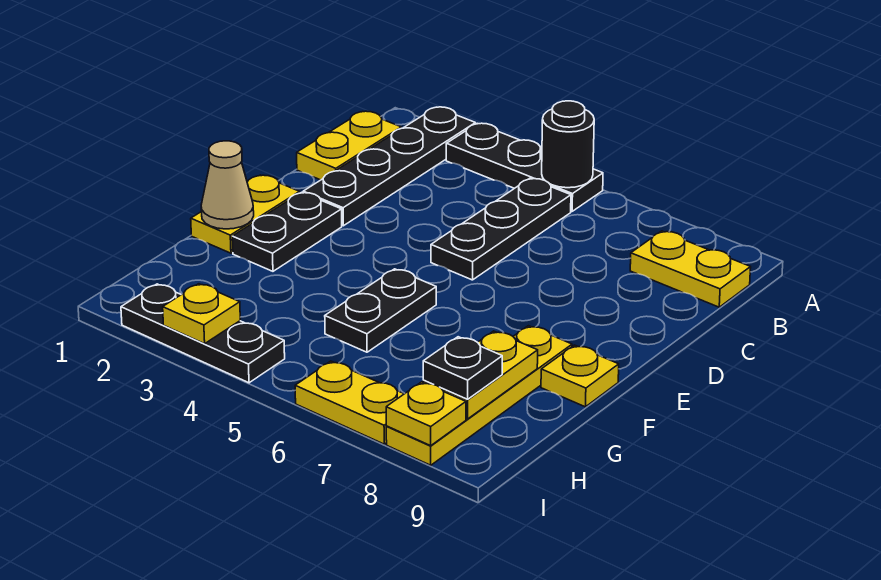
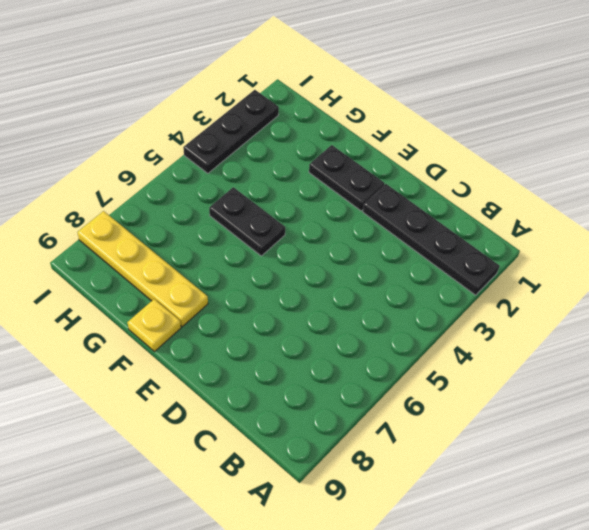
none -> black plate A3:A5 level 1
none -> yellow plate B1:C1 level 1
none -> black plate B5:D5 level 1

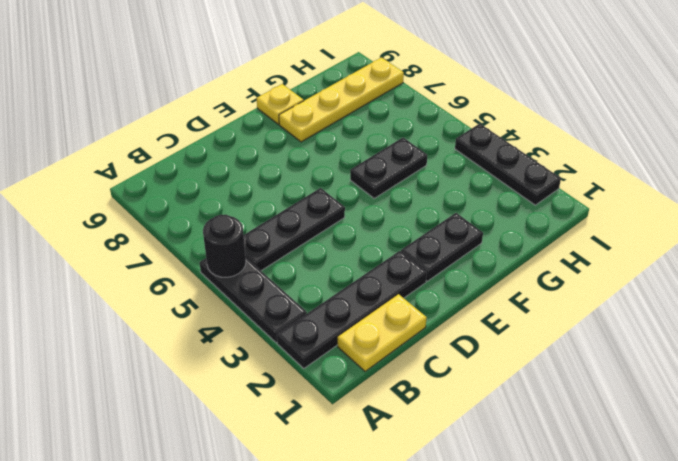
none -> yellow plate B8:B9 level 1
none -> yellow plate E1:F1 level 1
none -> yellow plate I6:I7 level 1

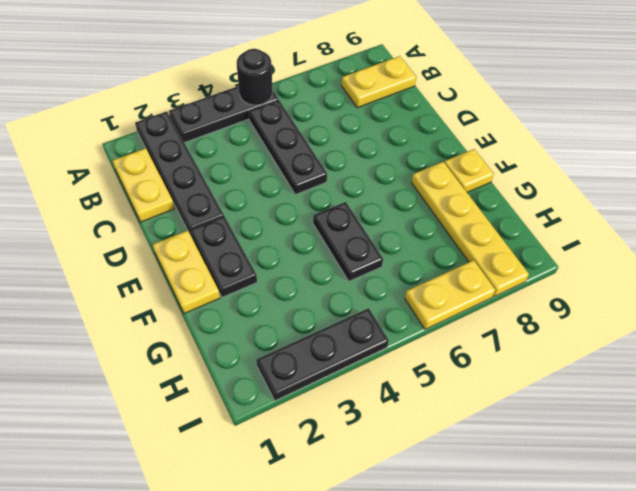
none -> tan cone F1 level 2
none -> yellow plate G8:H8 level 2
none -> yellow plate I3 level 2

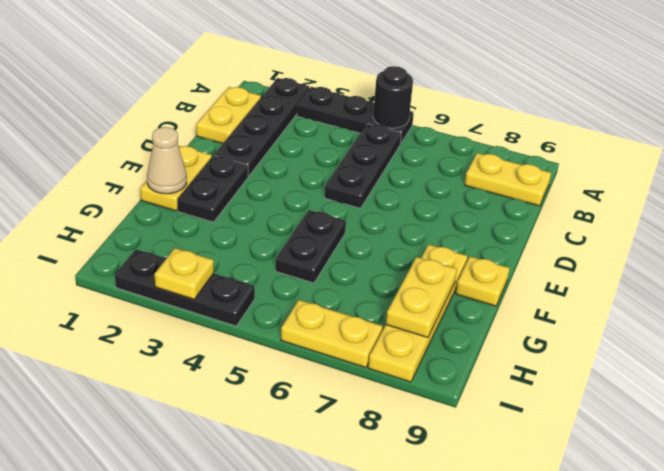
none -> yellow plate I8 level 2
none -> black plate H8 level 3

